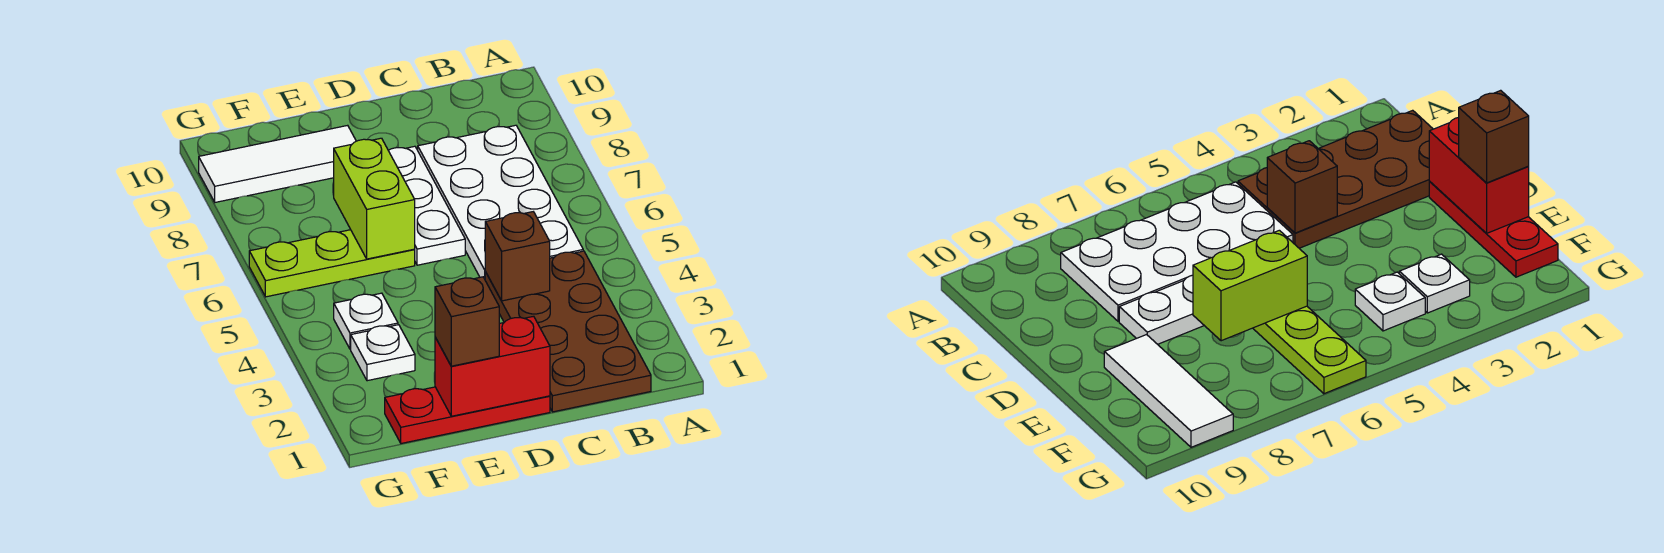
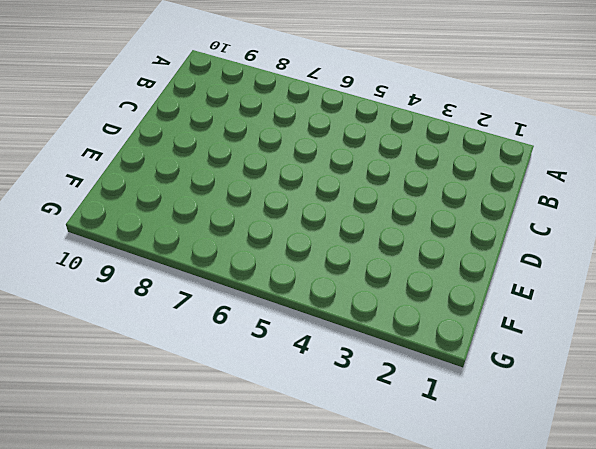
none -> brown plate B1:C4 level 1
none -> white plate B5:C8 level 1
none -> red plate D1:F1 level 1

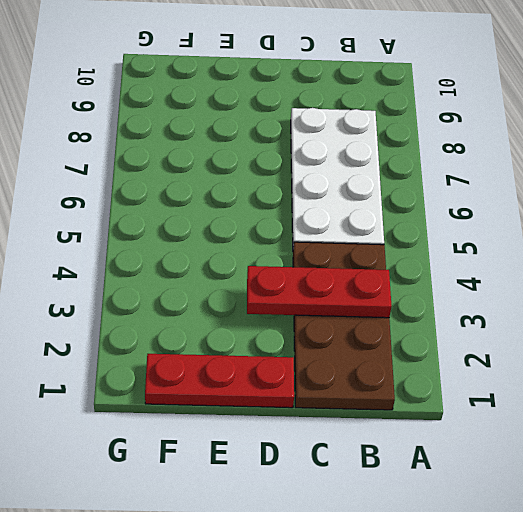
red plate B3:D3 level 2 -> none
none -> white plate D6:D8 level 1
none -> lime plate E6:G6 level 1
none -> white tile E9:G9 level 1

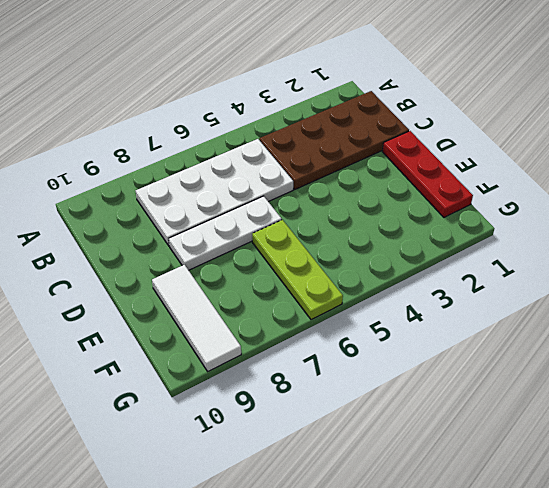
none -> white plate F3 level 1
none -> white plate F4 level 1
none -> brown brick C4 level 2

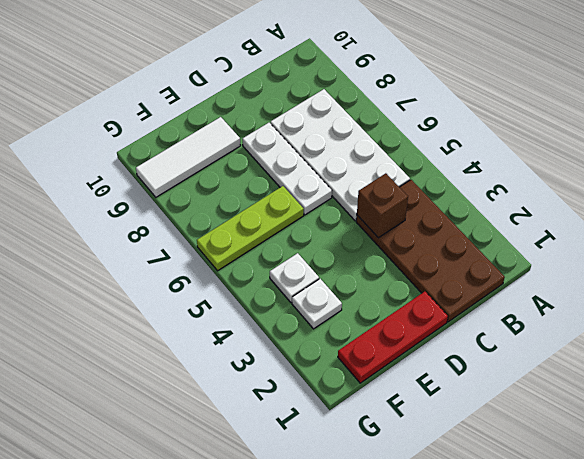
none -> red brick D1:E1 level 2
none -> lime brick E6:E7 level 2
none -> brown brick E1 level 3

